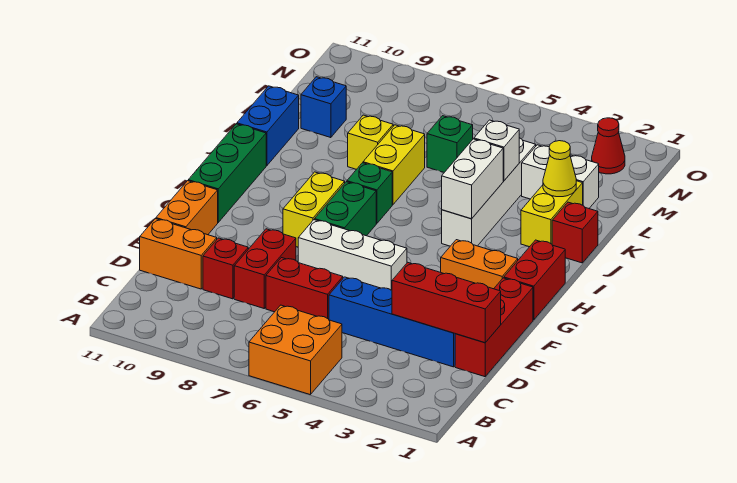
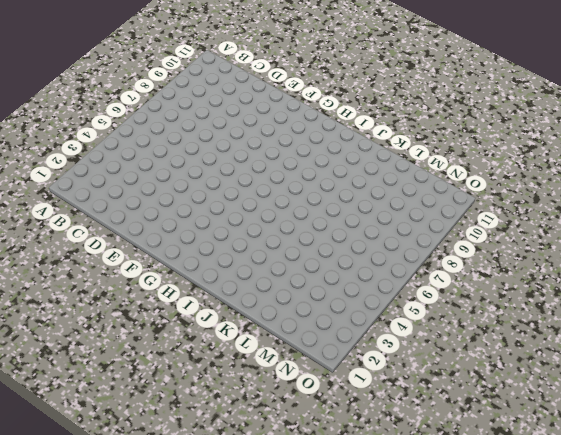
none -> orange brick A5:B6 level 1
none -> red brick D1:F1 level 1
none -> blue brick D2:D5 level 1

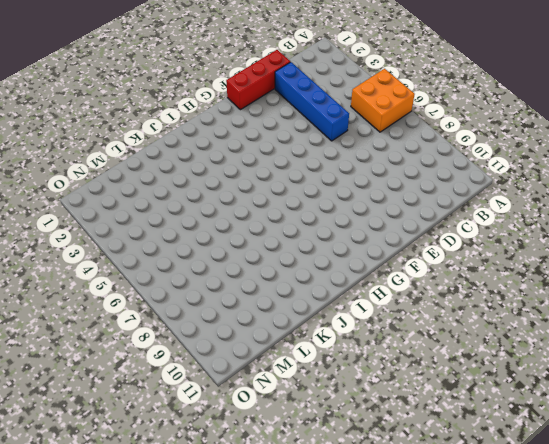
none -> red brick D6:D7 level 1
none -> red brick D8:E8 level 1
none -> red brick D9 level 1

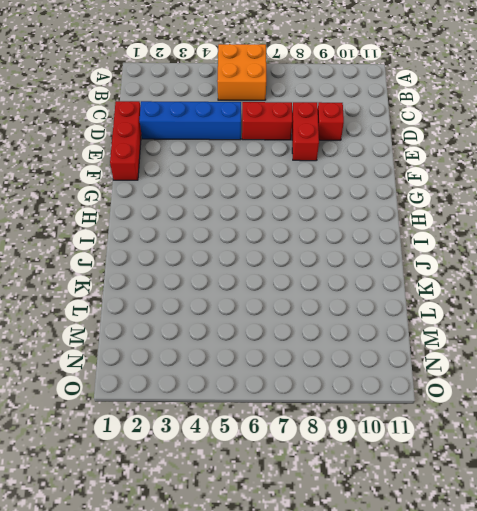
none -> orange brick D10:D11 level 1
none -> orange brick E11:F11 level 1
none -> white brick F5:F7 level 1

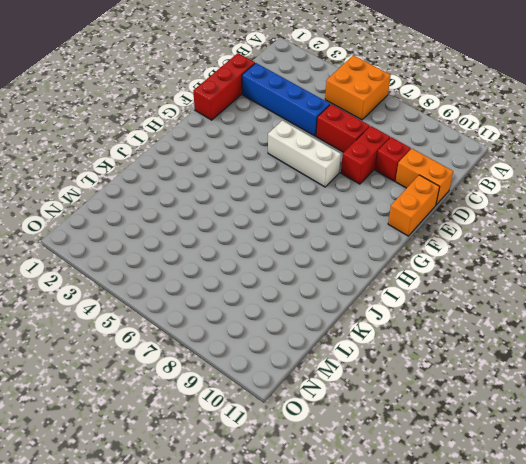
none -> red brick G1:H1 level 1
none -> orange brick G2:G3 level 1
none -> green brick G7:H7 level 1

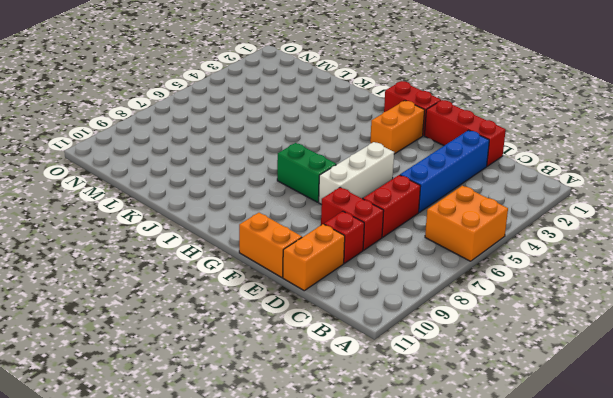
none -> yellow brick G8:H8 level 1
none -> green brick G11:I11 level 1
none -> white brick I4:L4 level 1

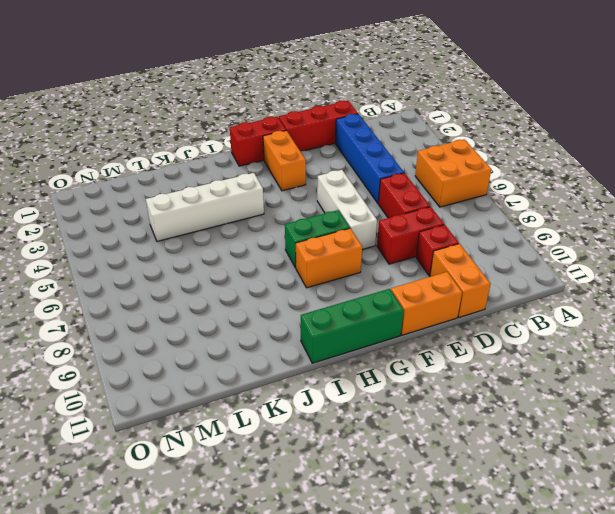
orange brick G8:H8 level 1 -> yellow brick G8:H8 level 1
none -> green brick I7 level 1
none -> red brick J1 level 1
none -> yellow brick J2:K2 level 1

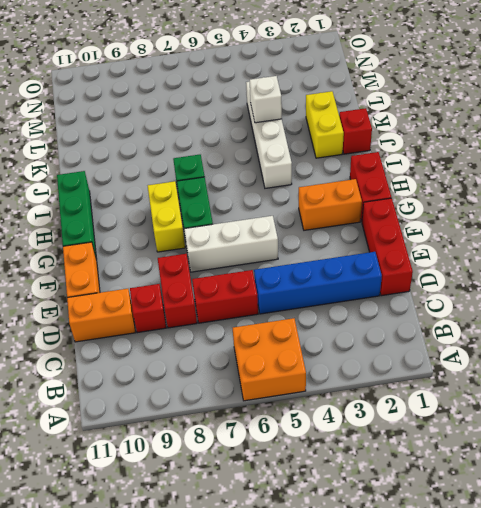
none -> yellow brick J7:K7 level 1
none -> blue brick J11:K11 level 1
none -> yellow brick K8 level 1

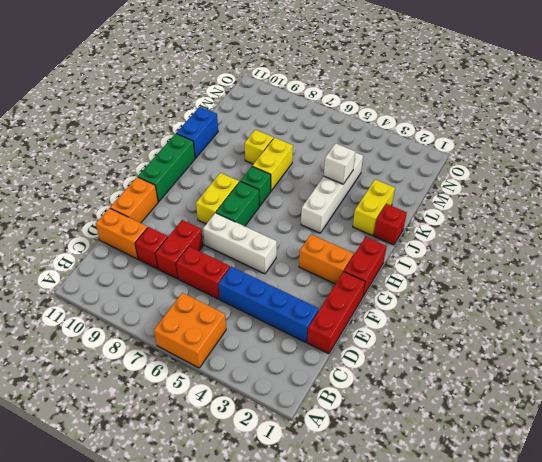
none -> white brick L2:L3 level 1
none -> green brick L6 level 1
none -> blue brick L10 level 1

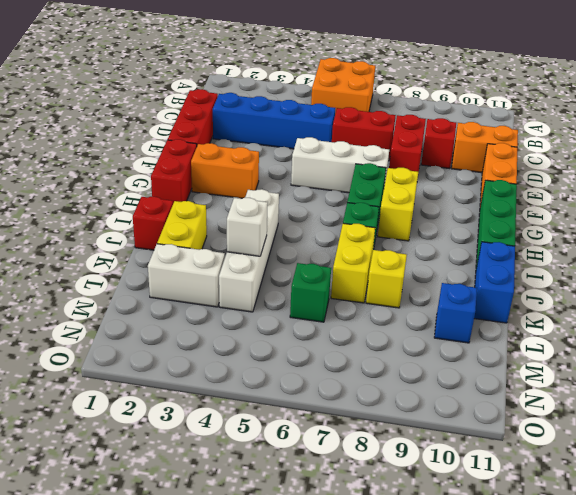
none -> red cone N2 level 1
none -> red brick D1:D3 level 2
none -> white brick I4:J4 level 2

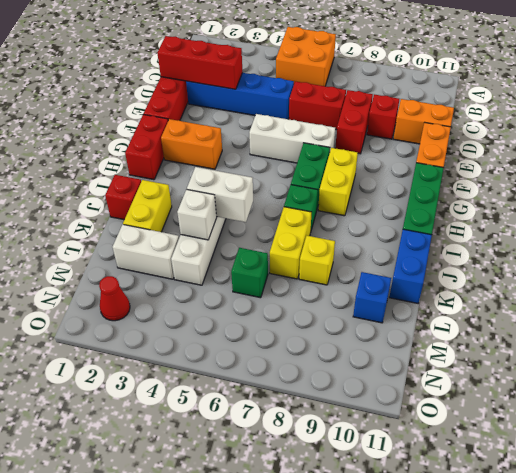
white brick J4:J5 level 2 -> white brick I4:J4 level 2
none -> yellow cone K2 level 2

